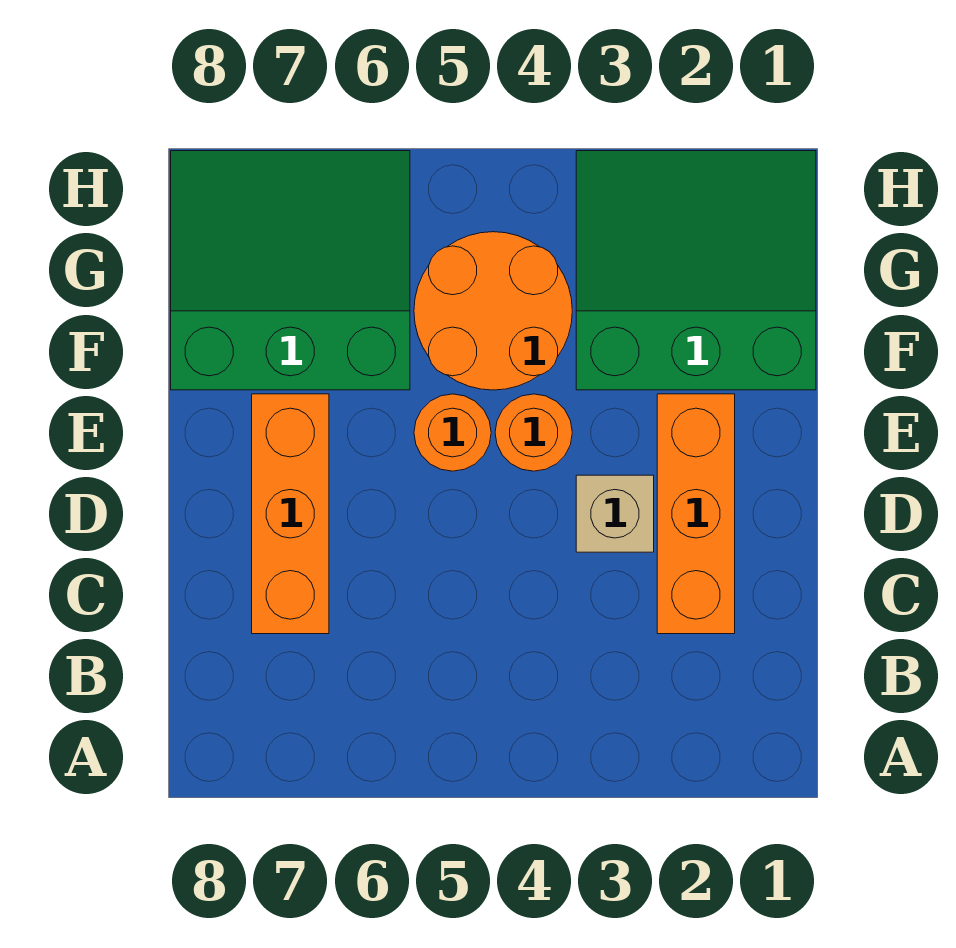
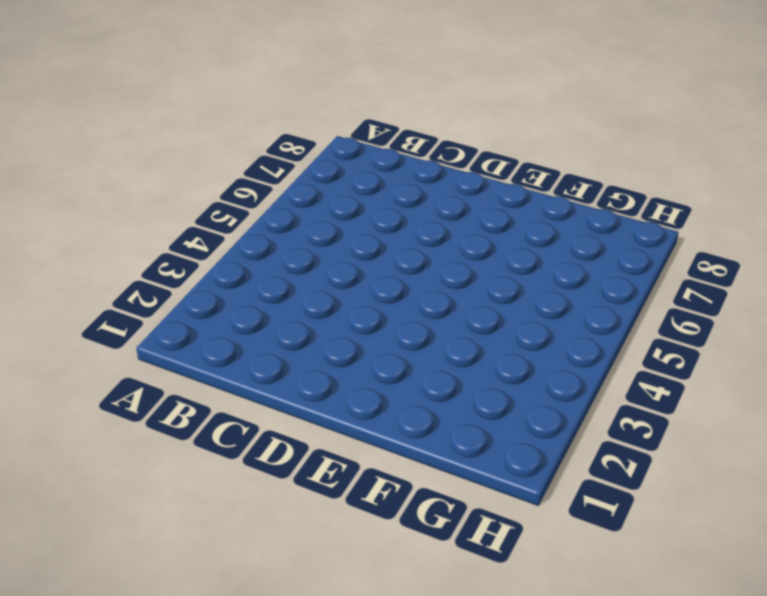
none -> orange brick C2:E2 level 1
none -> orange brick C7:E7 level 1

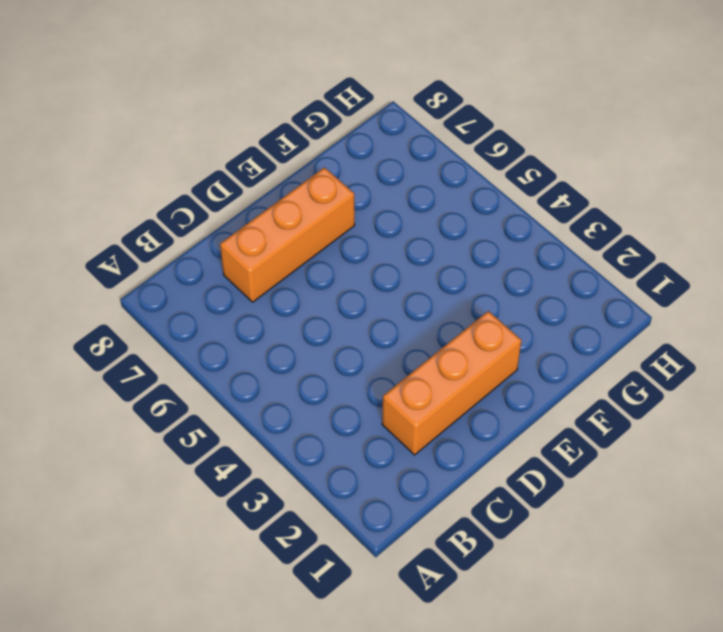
none -> tan brick D3 level 1
none -> orange round brick E4 level 1

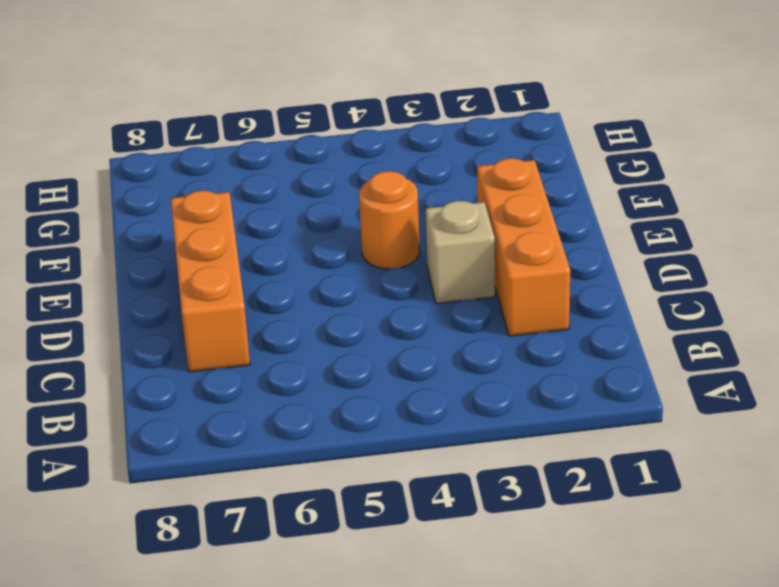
none -> orange round brick E5 level 1
none -> green slope F1:H3 level 1 top F

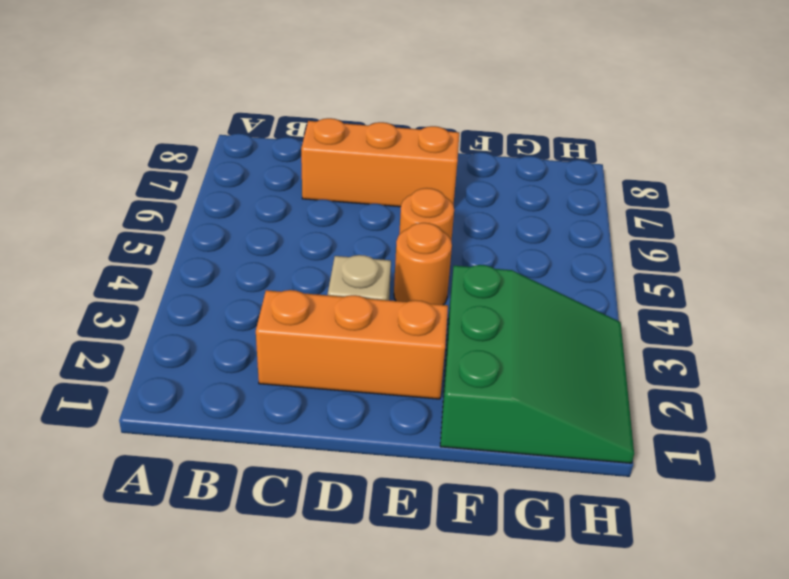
none -> orange round brick F4:G5 level 1
none -> green slope F6:H8 level 1 top F

